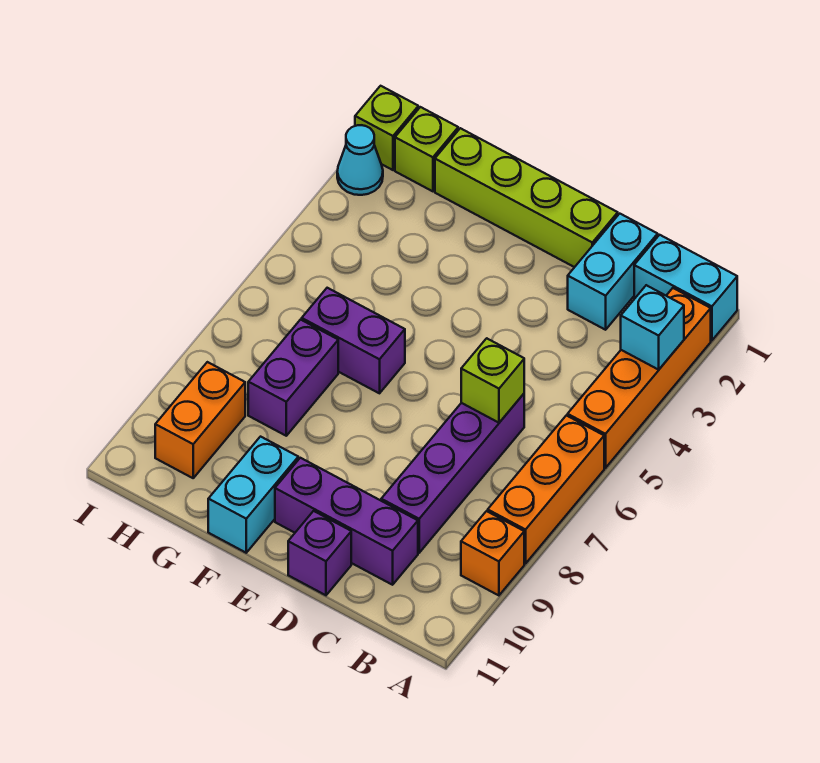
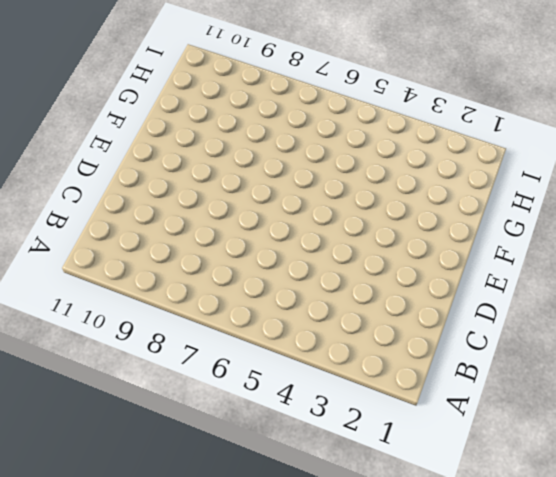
none -> cyan brick A1:B1 level 1
none -> orange brick A2:A5 level 1
none -> orange brick A6:A8 level 1

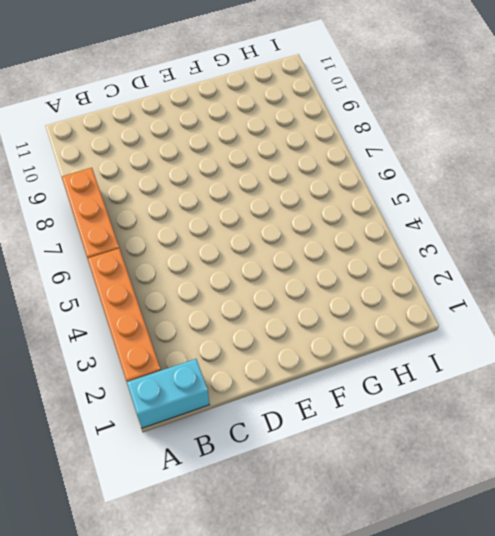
none -> orange brick A9 level 1
none -> cyan brick C1:C2 level 1
none -> purple brick C6:C9 level 1

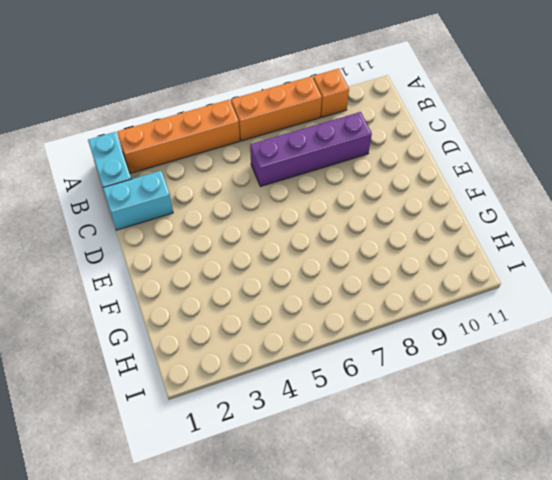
none -> purple brick C10:E10 level 1
none -> lime brick D1:G1 level 1
none -> purple brick D11 level 1

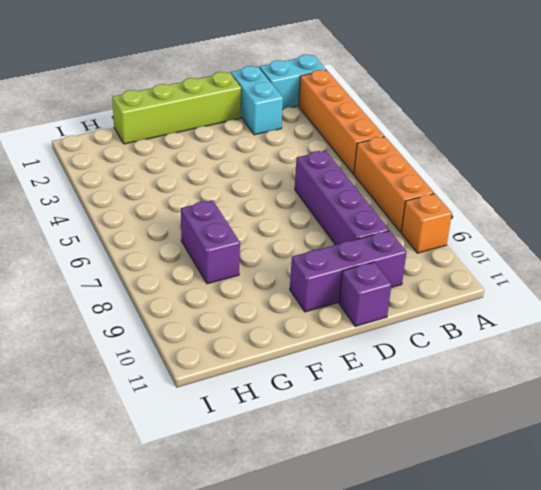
none -> purple brick F6:G6 level 1
none -> cyan brick F10:F11 level 1
none -> lime brick H1 level 1

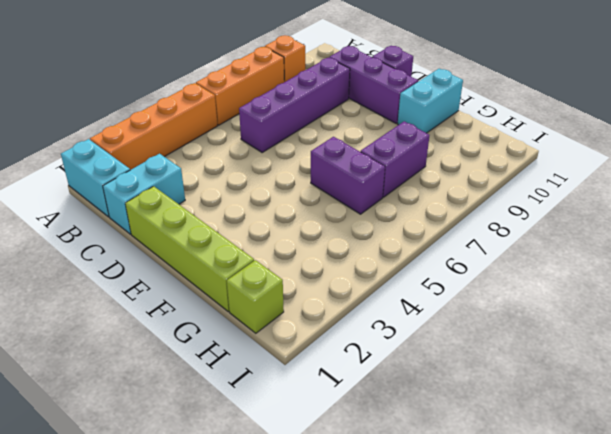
none -> orange brick H9:H10 level 1
none -> lime brick I1 level 1
none -> cyan cone I2 level 1

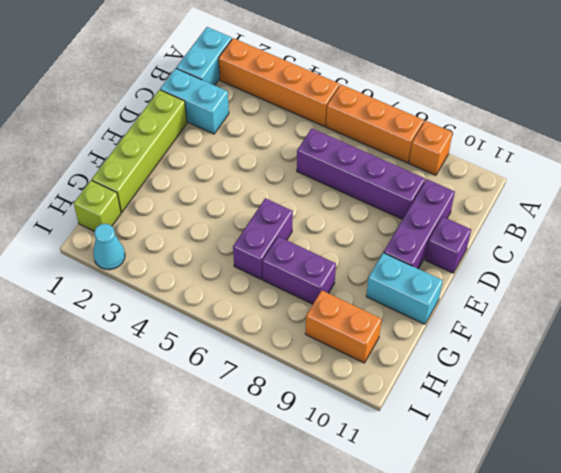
none -> lime brick I1 level 1
none -> cyan brick A3 level 2
none -> lime brick C6 level 2

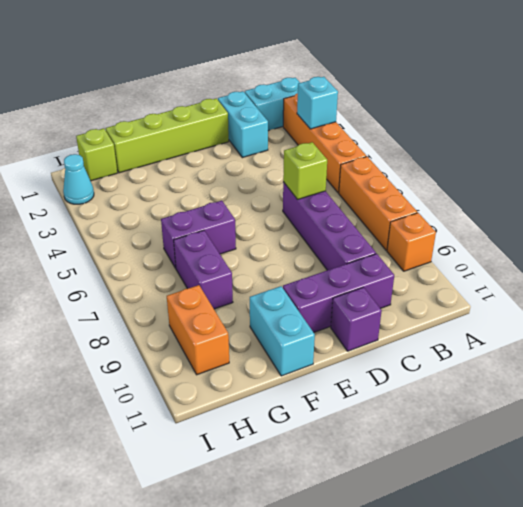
none -> lime brick I1 level 1

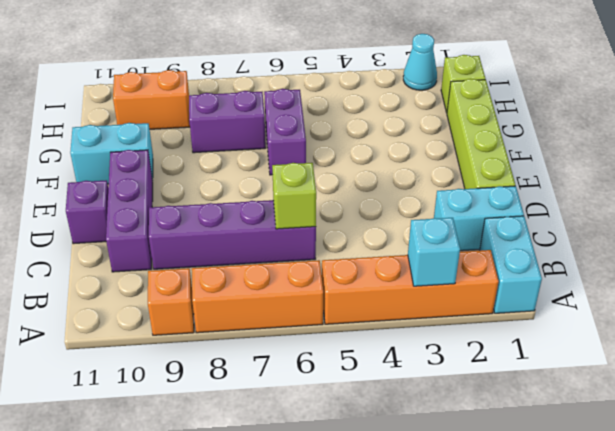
none -> lime brick I1 level 1

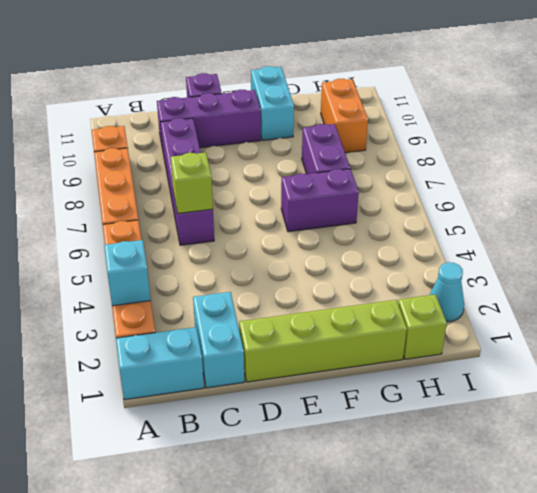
none -> lime brick I1 level 1

